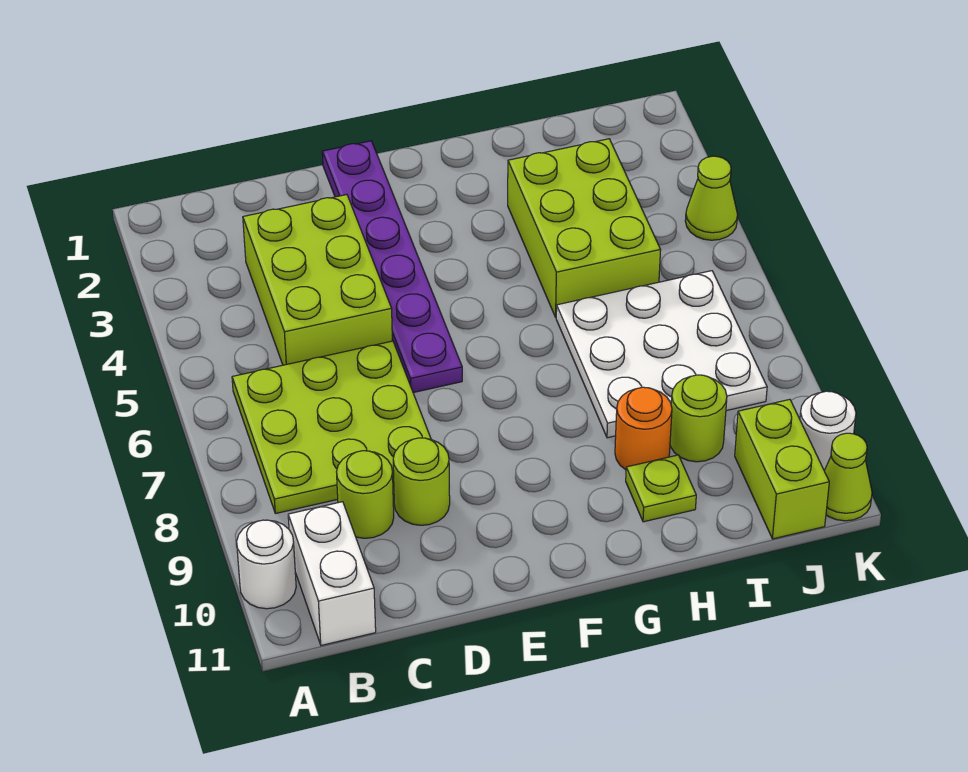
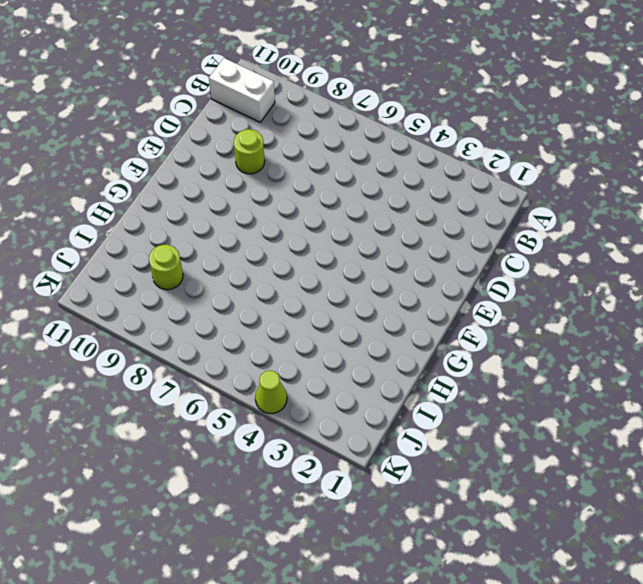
none -> white round brick A10 level 1
none -> lime plate B6:D8 level 1
none -> lime brick C3:D5 level 1

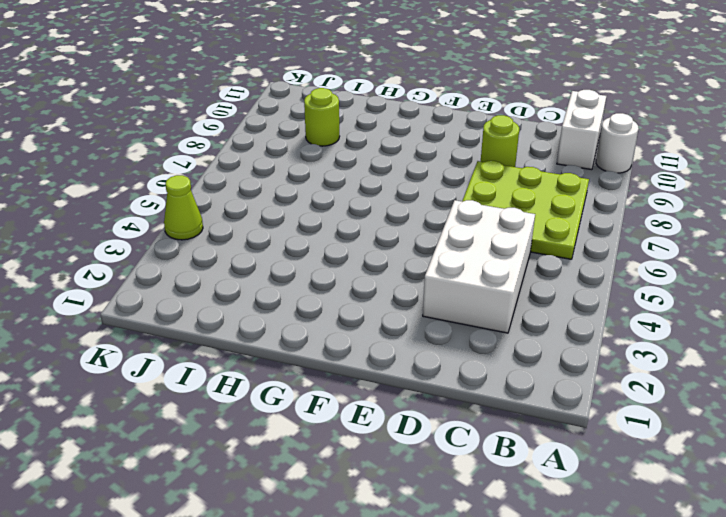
white brick C3:D5 level 1 -> lime brick C3:D5 level 1
none -> lime round brick C9 level 1
none -> purple plate E1:E6 level 1
none -> lime brick H3:I5 level 1

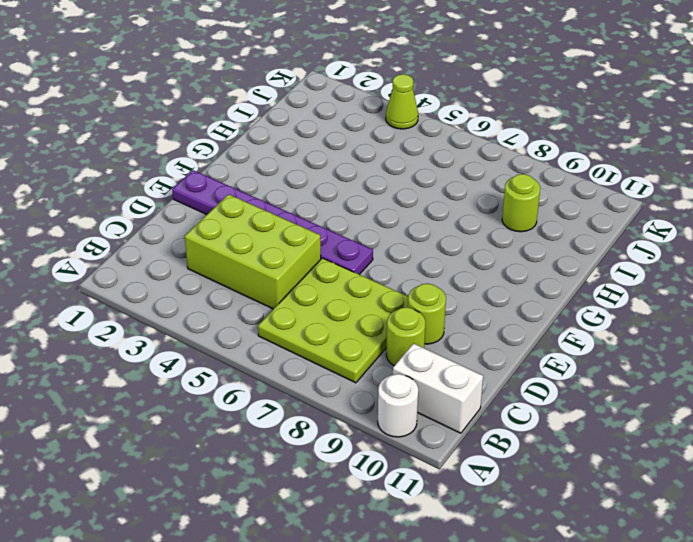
none -> lime brick H3:I5 level 1
none -> white plate H6:J8 level 1
none -> orange round brick H9 level 1

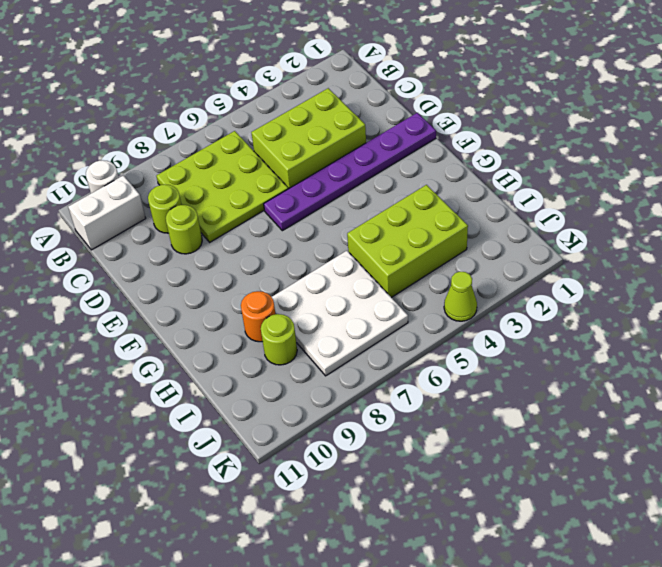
none -> lime plate H10 level 1
none -> lime brick J10:J11 level 1
none -> white round brick K10 level 1

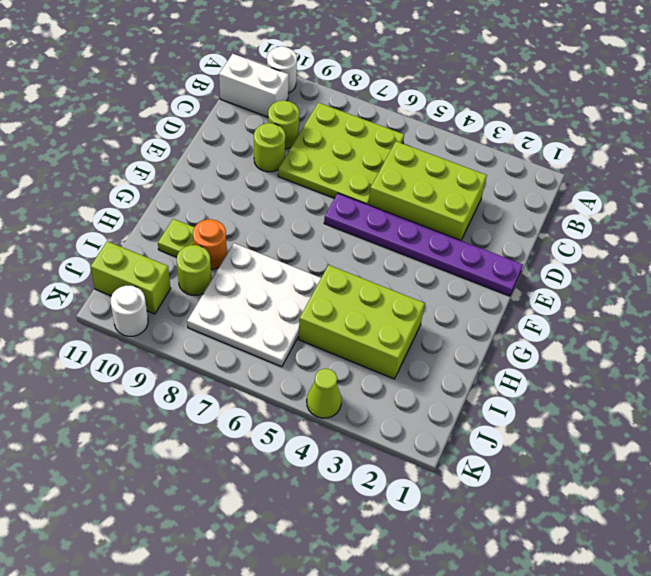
none -> lime cone K11 level 1

